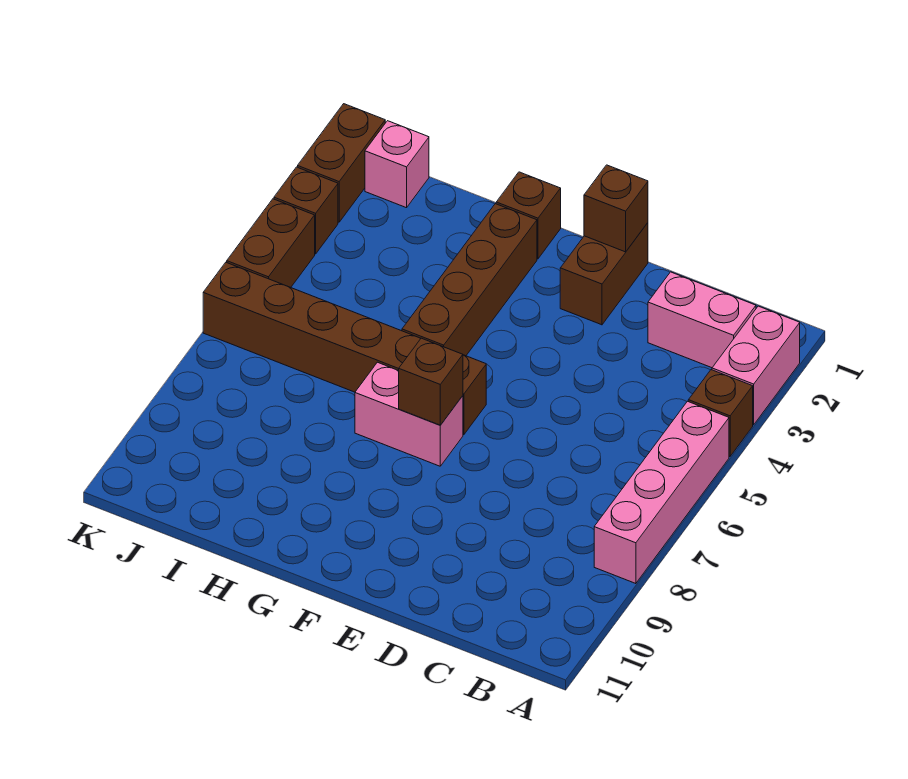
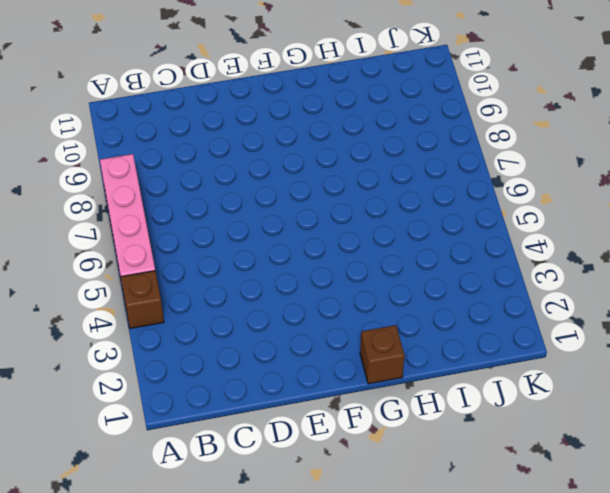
none -> pink brick A2:A3 level 1
none -> pink brick B2:C2 level 1
none -> brown brick E1:E2 level 1

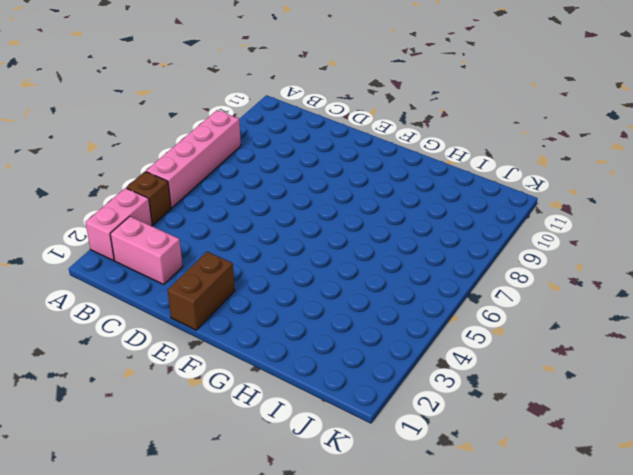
none -> brown brick F6:K6 level 1
none -> pink brick F7:G7 level 1
none -> brown brick G1 level 1

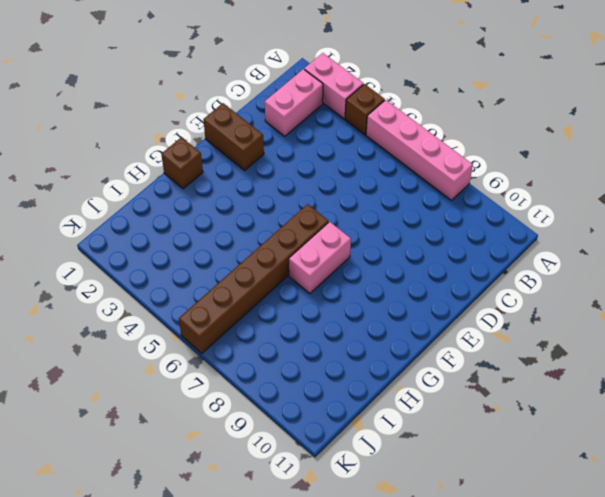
none -> brown brick G2:G5 level 1
none -> pink brick J1 level 1
none -> brown brick K1:K2 level 1

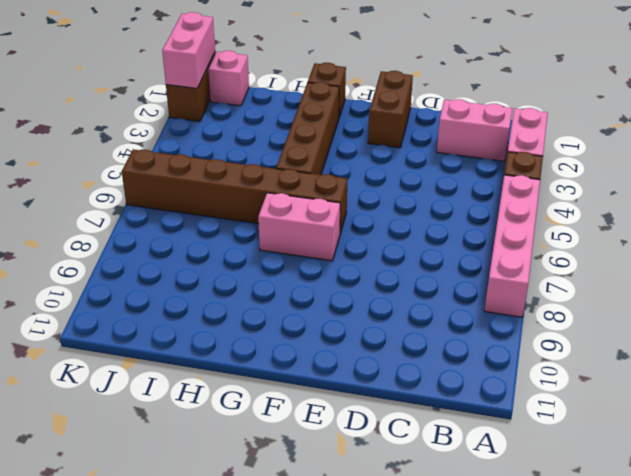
pink brick K1:K2 level 2 -> none
none -> brown brick K3 level 1
none -> brown brick K4:K5 level 1
none -> brown brick E1 level 2

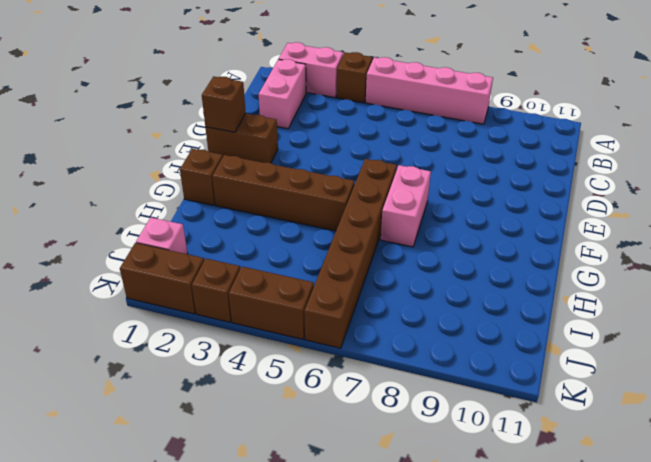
none -> brown brick F7 level 2

